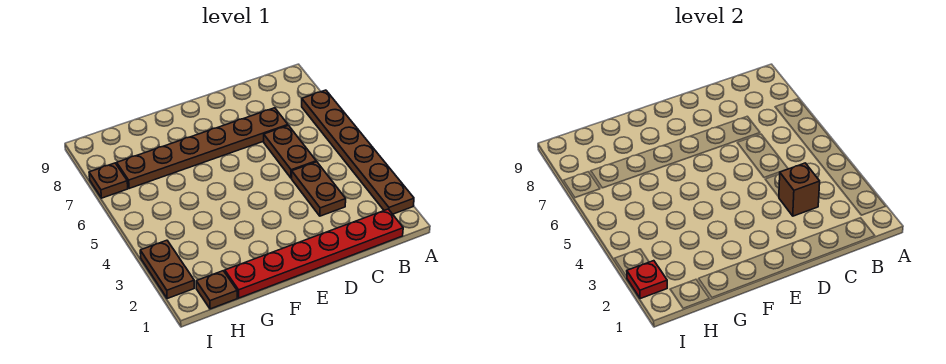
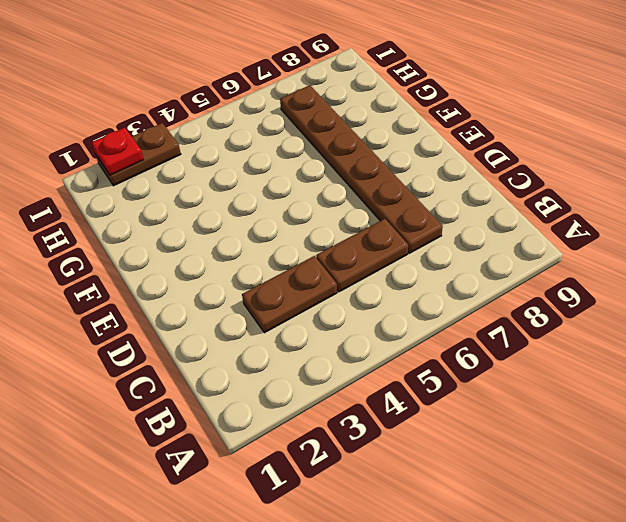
none -> brown plate A2:A7 level 1
none -> red plate B1:G1 level 1

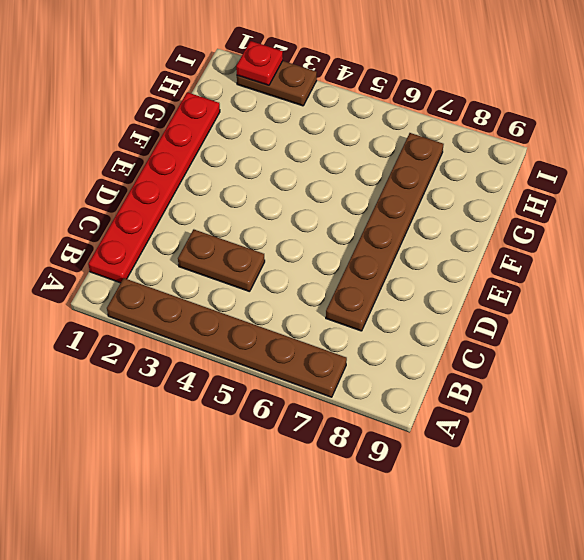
none -> brown plate C5:C6 level 1
none -> brown plate H1 level 1

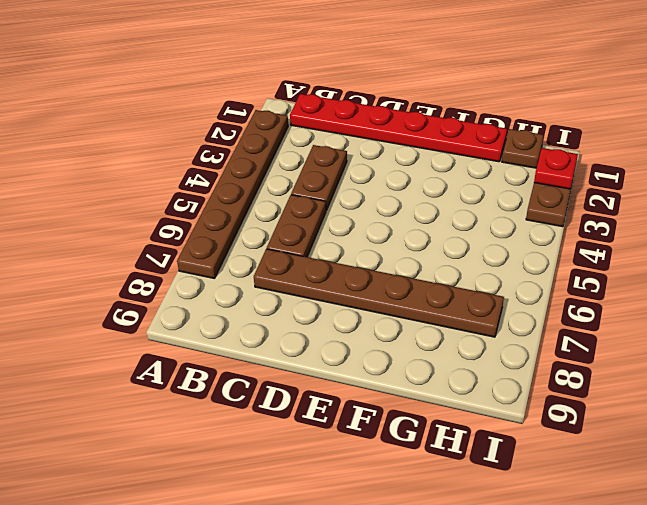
none -> brown plate I7 level 1
none -> brown brick C3 level 2

